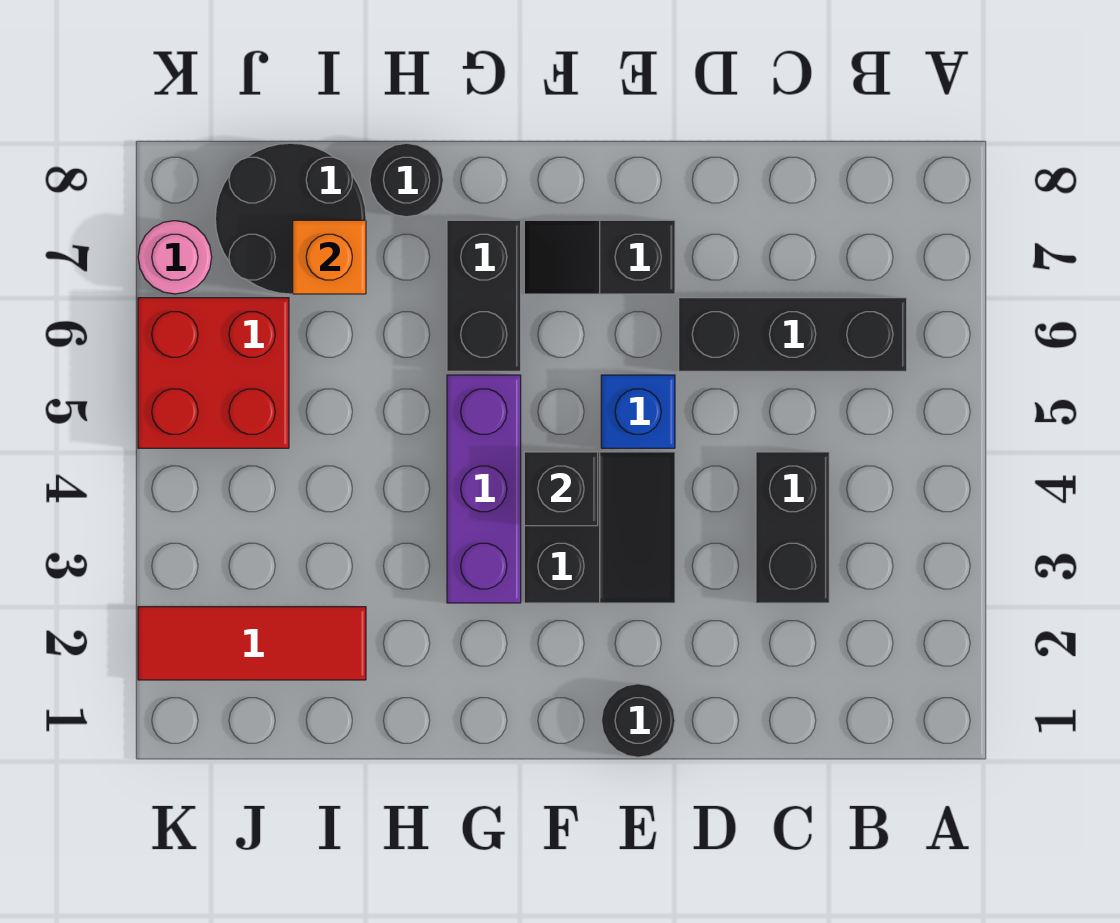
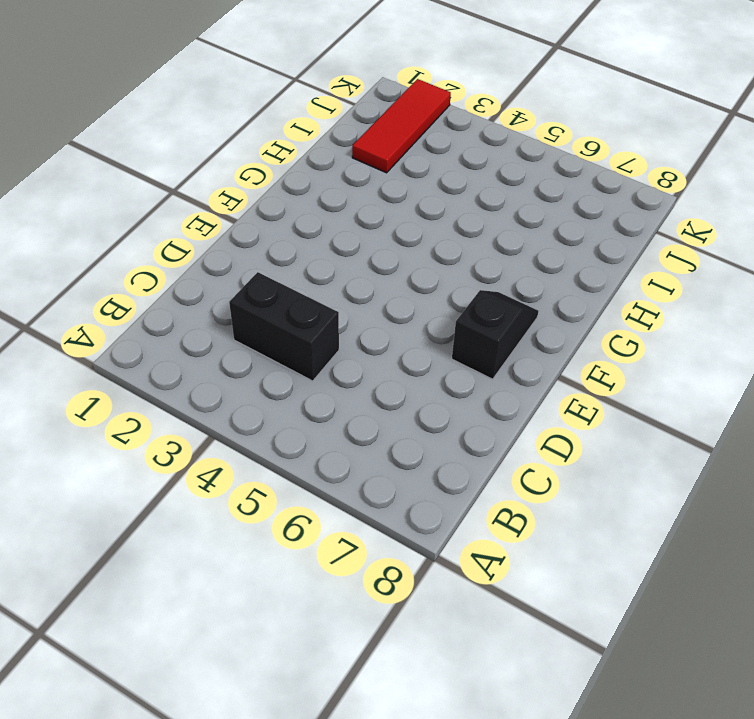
none -> black brick B6:D6 level 1
none -> black round brick E1 level 1
none -> black slope E3:F4 level 1 top F

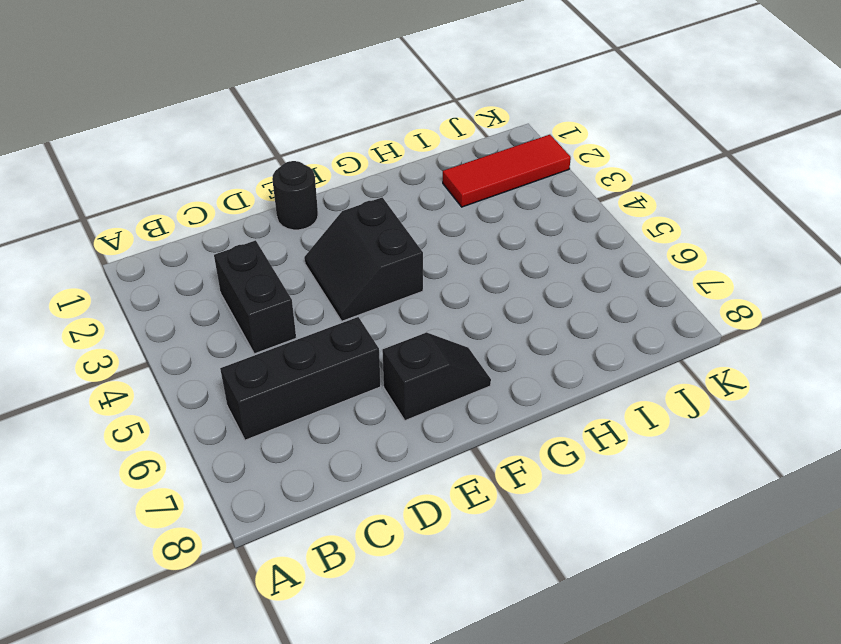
none -> blue brick E5 level 1
none -> purple brick G3:G5 level 1
none -> black brick G6:G7 level 1

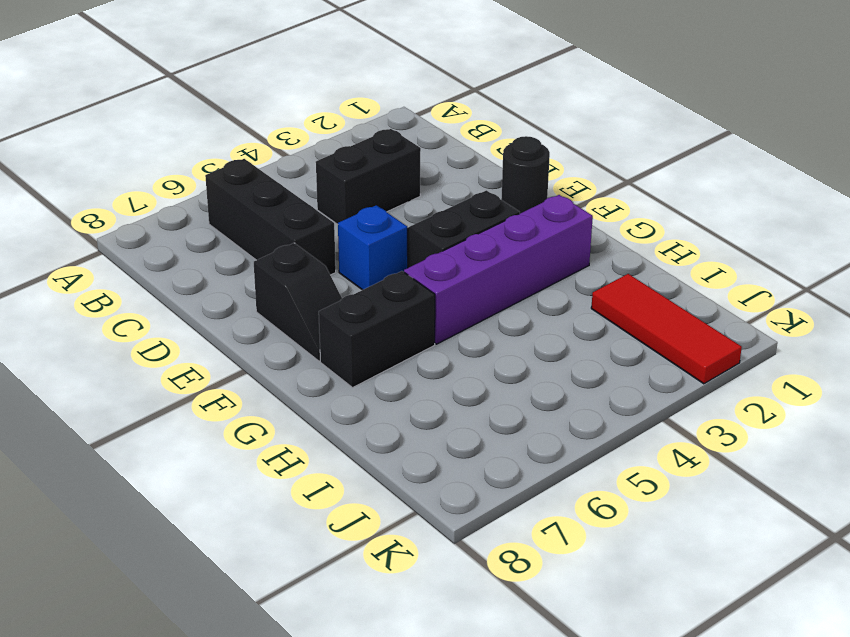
purple brick G2:G5 level 1 -> purple brick G3:G5 level 1
none -> black round brick H8 level 1
none -> black round brick I7:J8 level 1
none -> red brick J5:K6 level 1

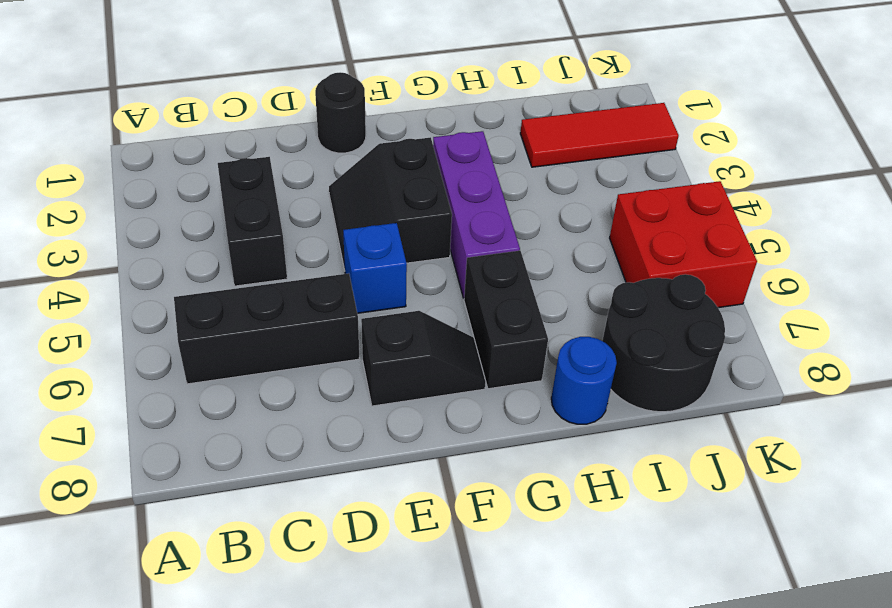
blue round brick H8 level 1 -> black round brick H8 level 1
none -> pink round brick K7 level 1
none -> black brick F4 level 2
none -> orange brick I7 level 2

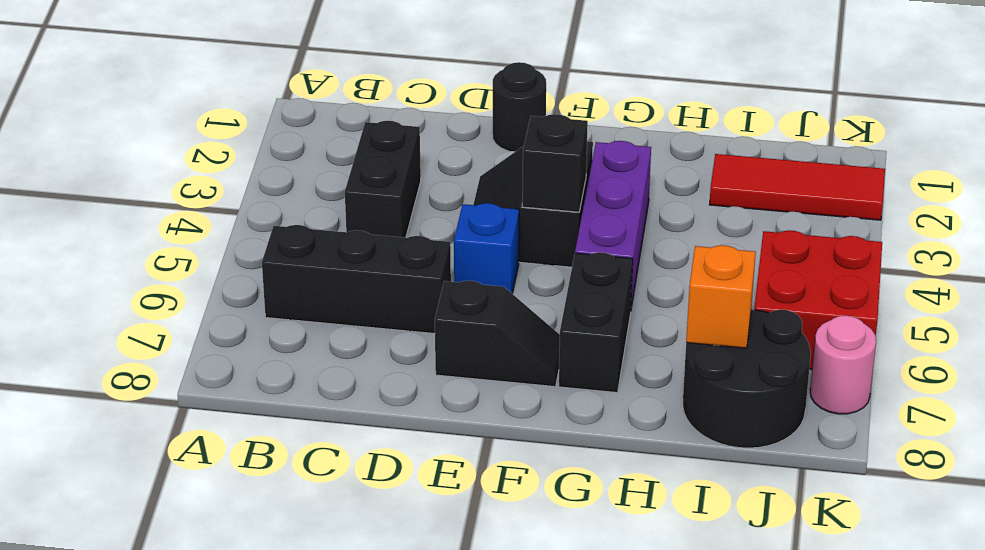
none -> black round brick H8 level 1

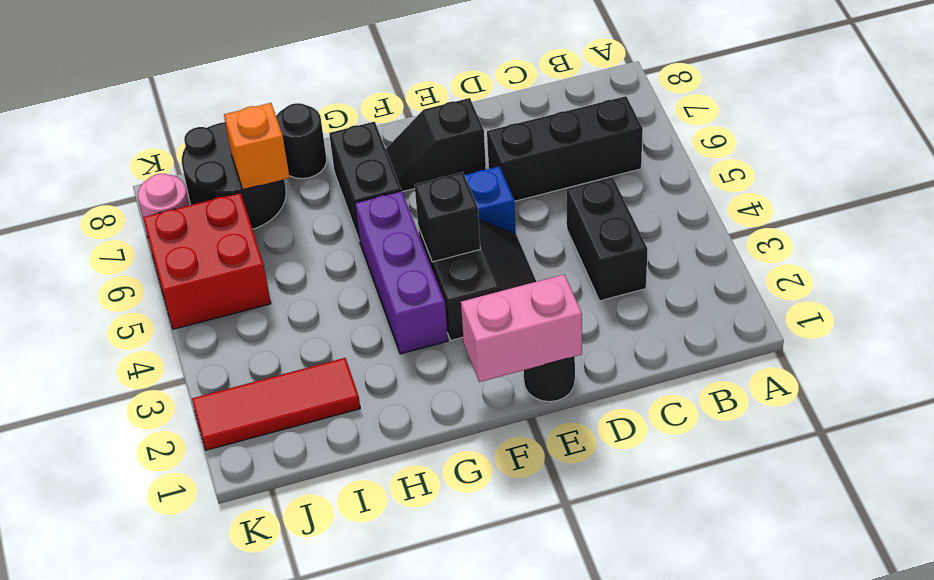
pink brick E1:F1 level 2 -> none

